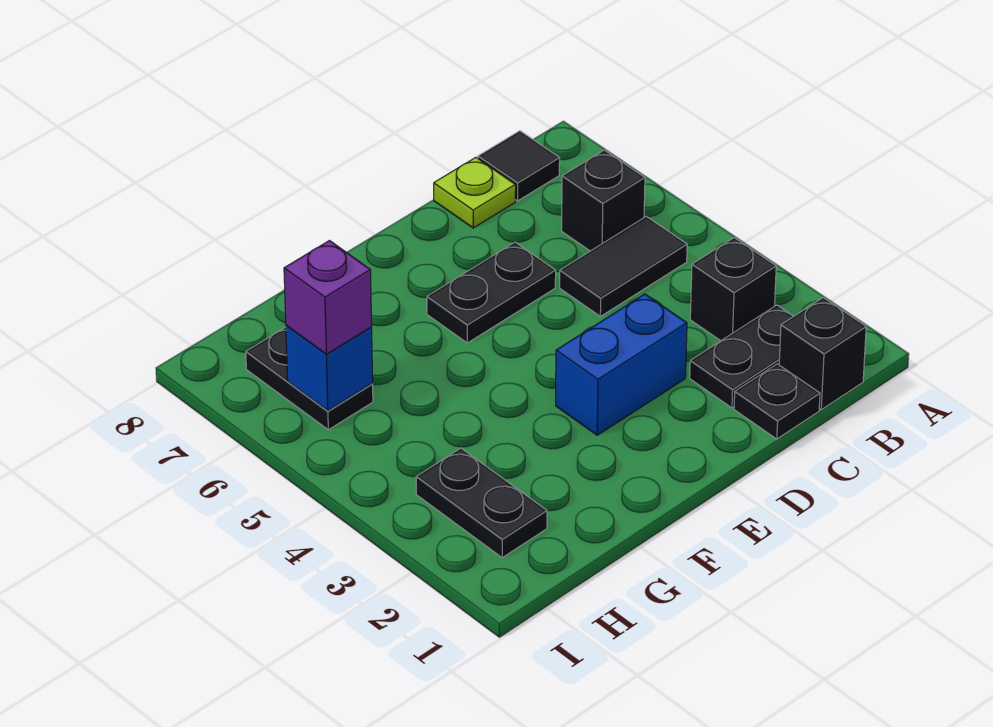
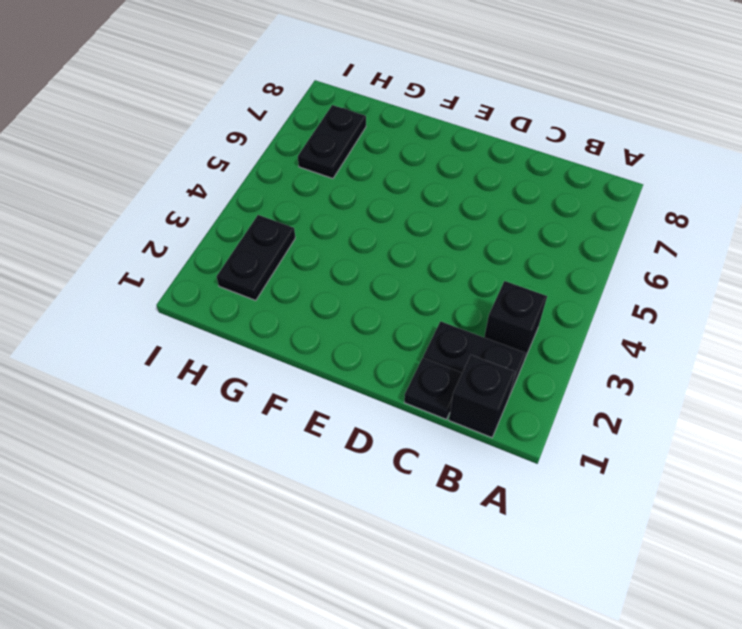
none -> black tile B5:C5 level 1
none -> black brick B6 level 1
none -> black tile B8 level 1

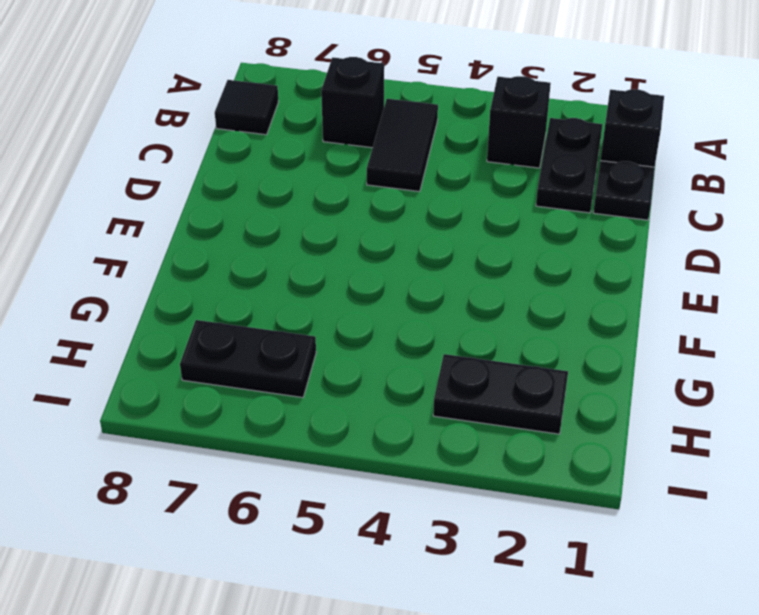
none -> lime plate C8 level 1
none -> blue brick D3:E3 level 1
none -> black plate D6:E6 level 1

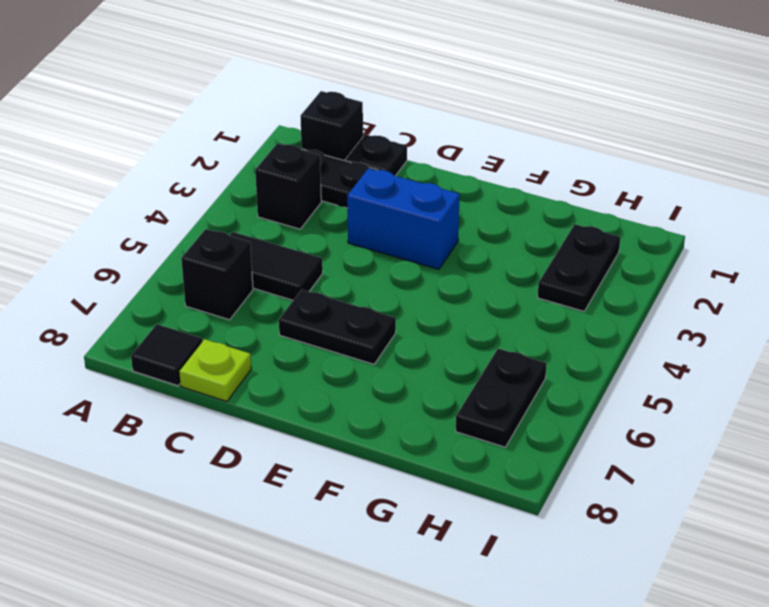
none -> blue brick H6 level 2
none -> purple brick H6 level 3

